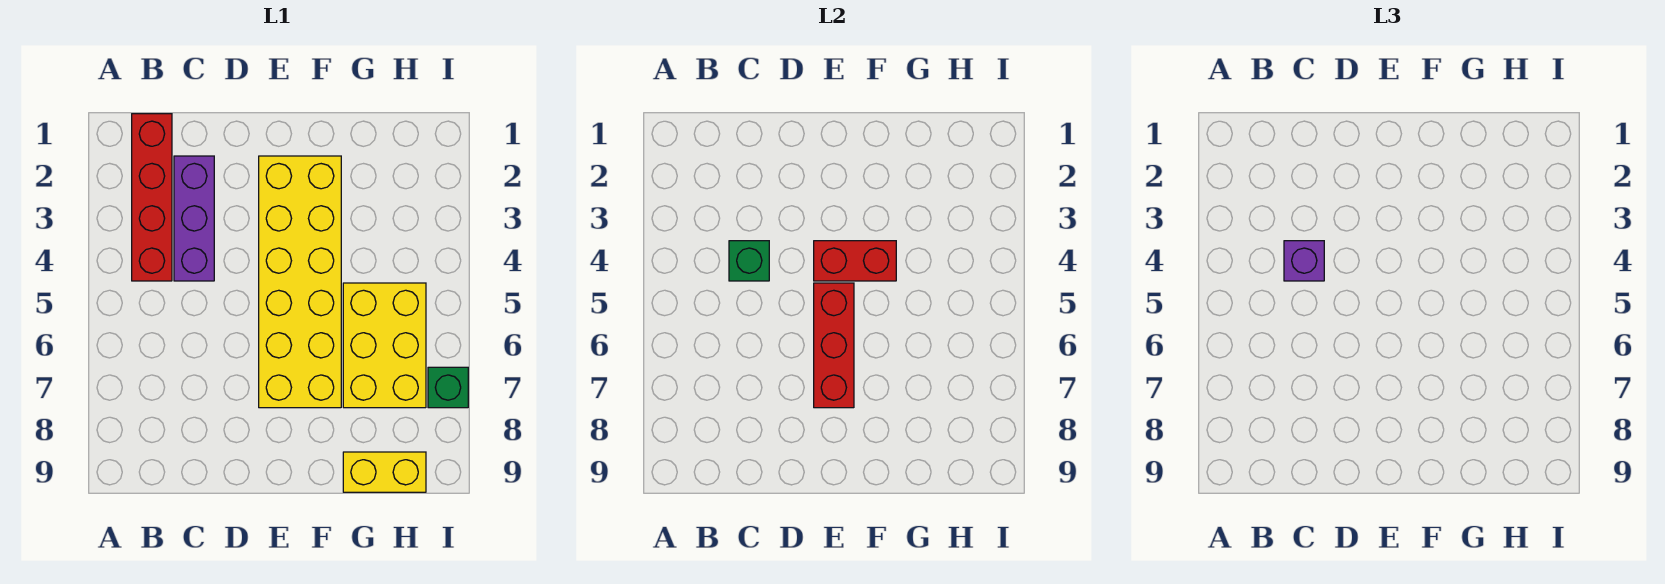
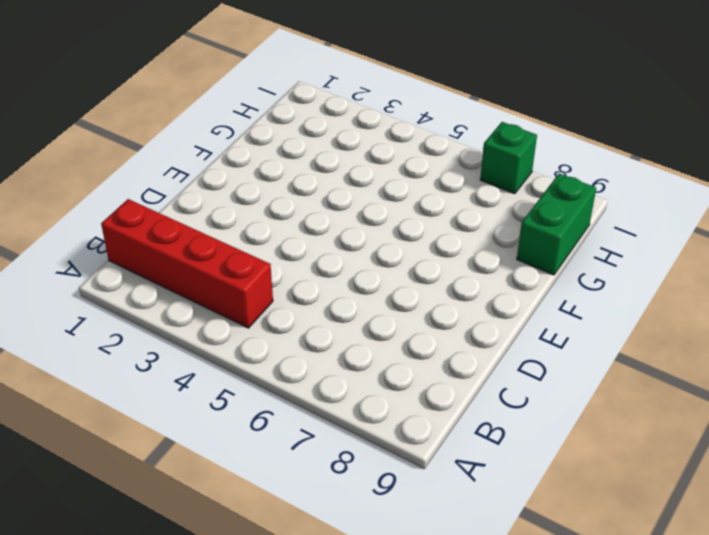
green brick G9:H9 level 1 -> yellow brick G9:H9 level 1
none -> purple brick C2:C4 level 1
none -> yellow brick E2:F7 level 1

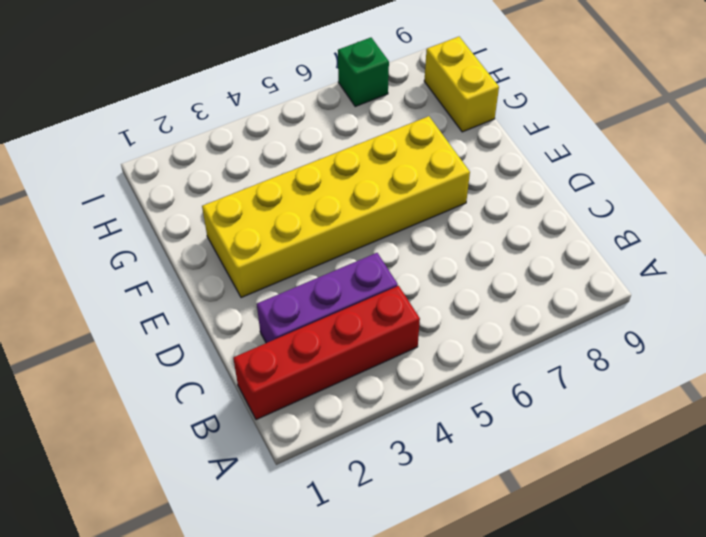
none -> yellow brick G5:H7 level 1
none -> green brick C4 level 2

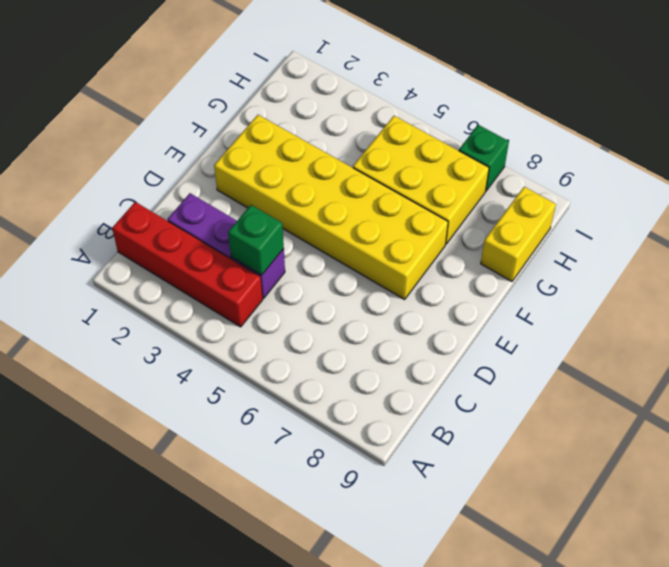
none -> red brick E4:F4 level 2
none -> red brick E5:E7 level 2

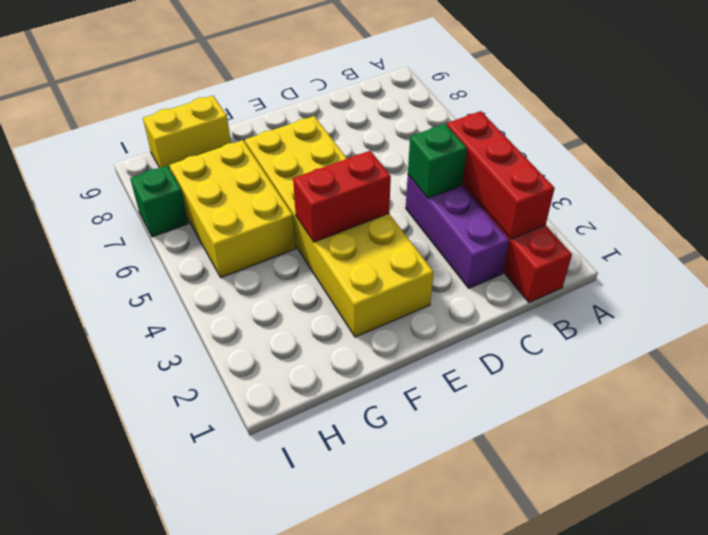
red brick B2:B4 level 2 -> red brick E5:E7 level 2
none -> purple brick C4 level 3

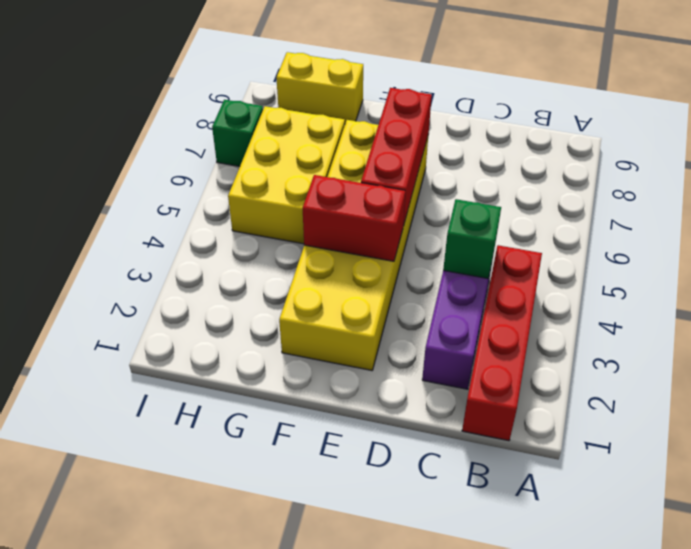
none -> purple brick C4 level 3

